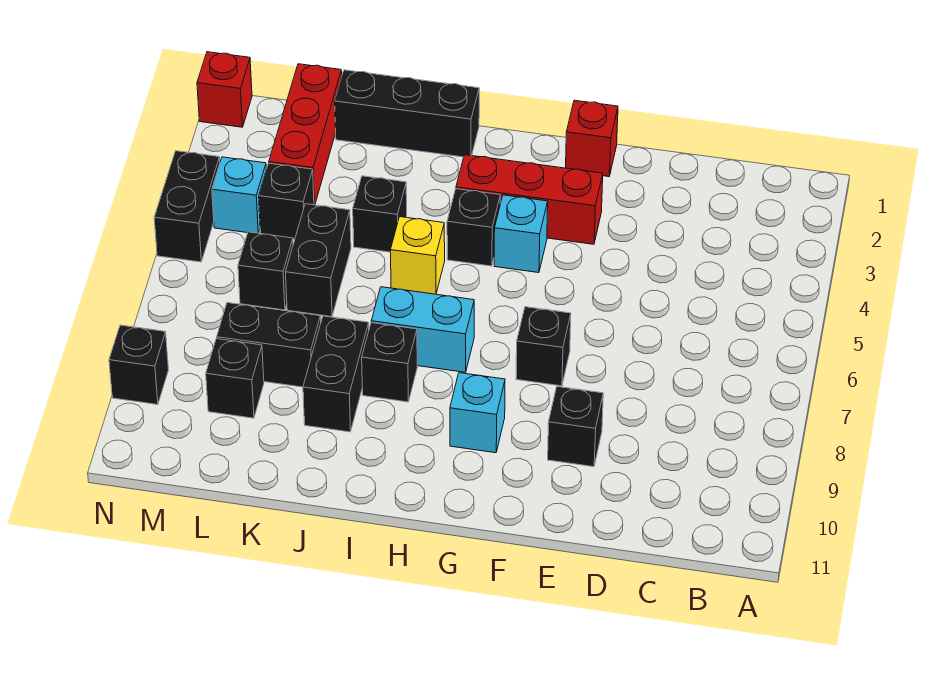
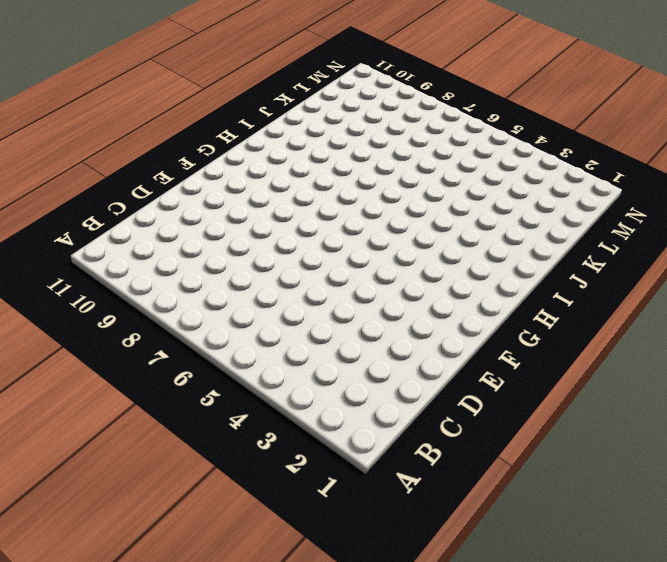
none -> black brick E9 level 1
none -> red brick F1 level 1
none -> red brick F3:H3 level 1

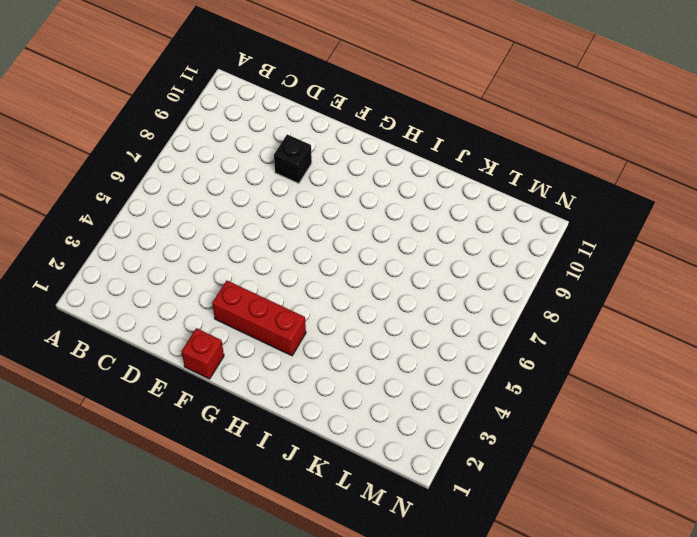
none -> black brick F7 level 1
none -> cyan brick G4 level 1
none -> cyan brick G9 level 1

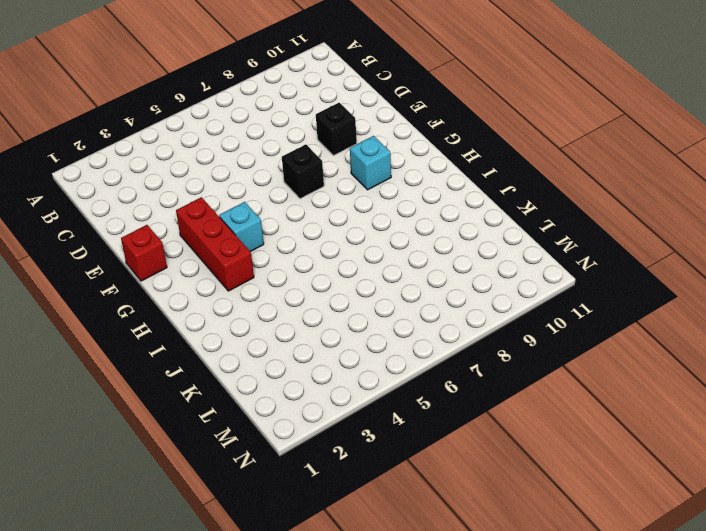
none -> black brick H4 level 1
none -> cyan brick H7:I7 level 1
none -> black brick I1:K1 level 1

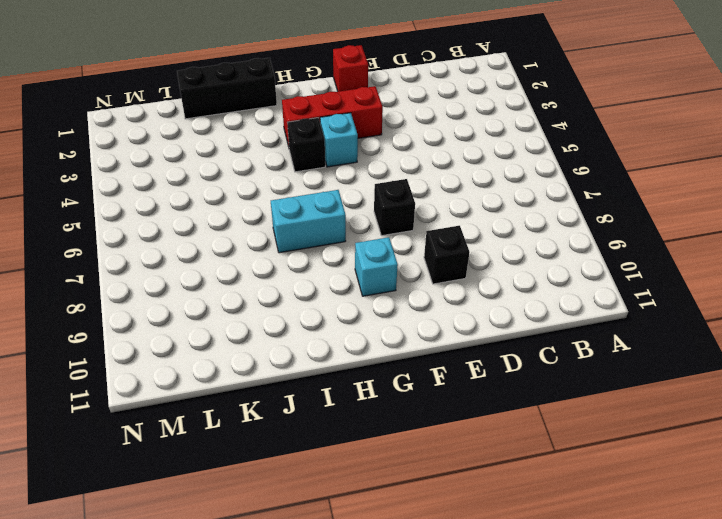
none -> yellow brick I5 level 1
none -> black brick I8 level 1
none -> black brick J4 level 1

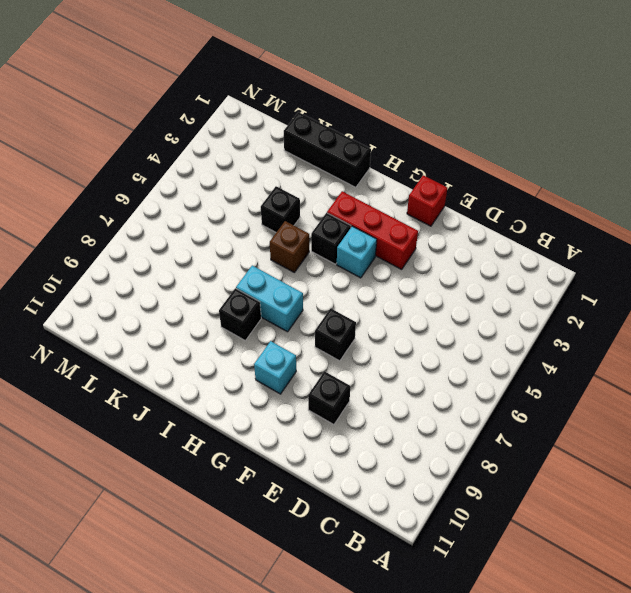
brown brick I5 level 1 -> yellow brick I5 level 1
none -> black brick J8:J9 level 1
none -> black brick K5:K6 level 1
none -> black brick K8:L8 level 1

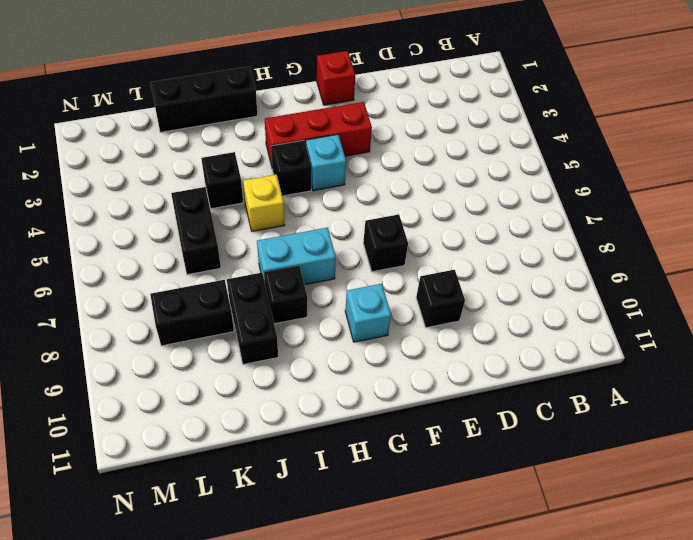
none -> red brick L1:L3 level 1
none -> black brick L4 level 1
none -> black brick L6 level 1

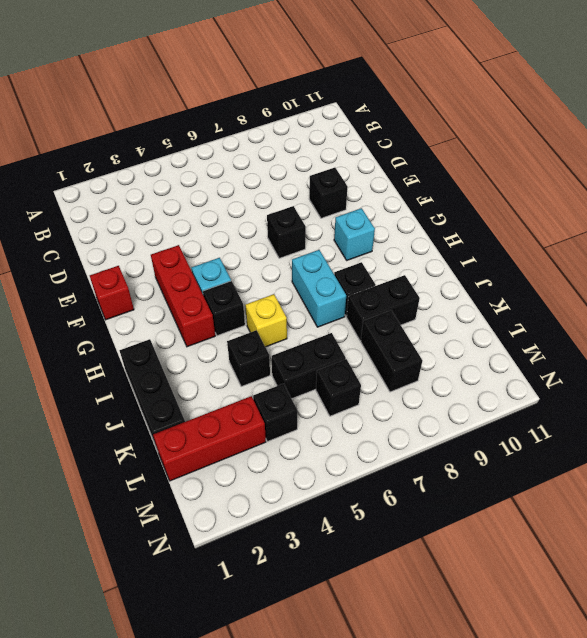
none -> black brick L9 level 1
none -> cyan brick M4 level 1
none -> red brick N1 level 1

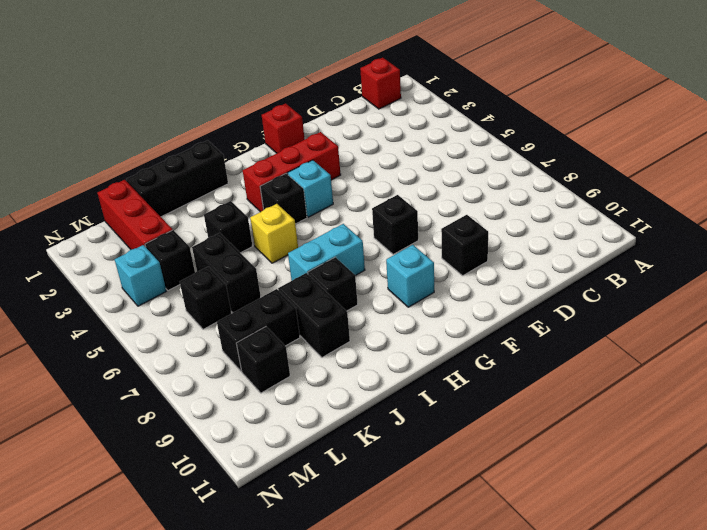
red brick B1 level 1 -> red brick N1 level 1
none -> black brick N4:N5 level 1
none -> black brick N9 level 1

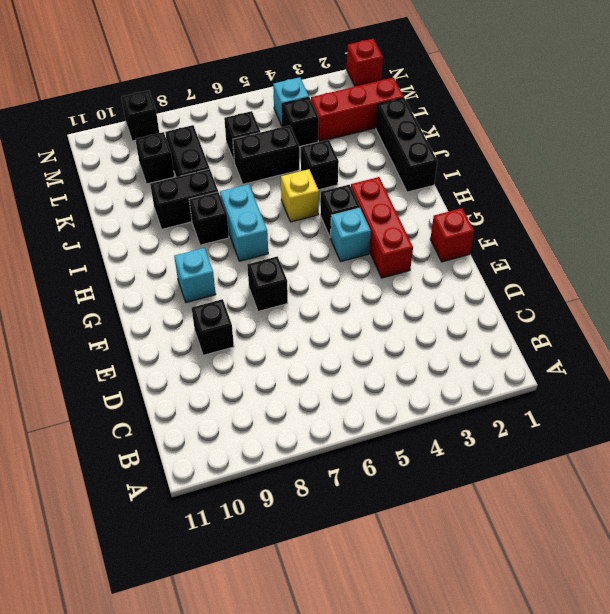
none -> black brick N4:N5 level 1

